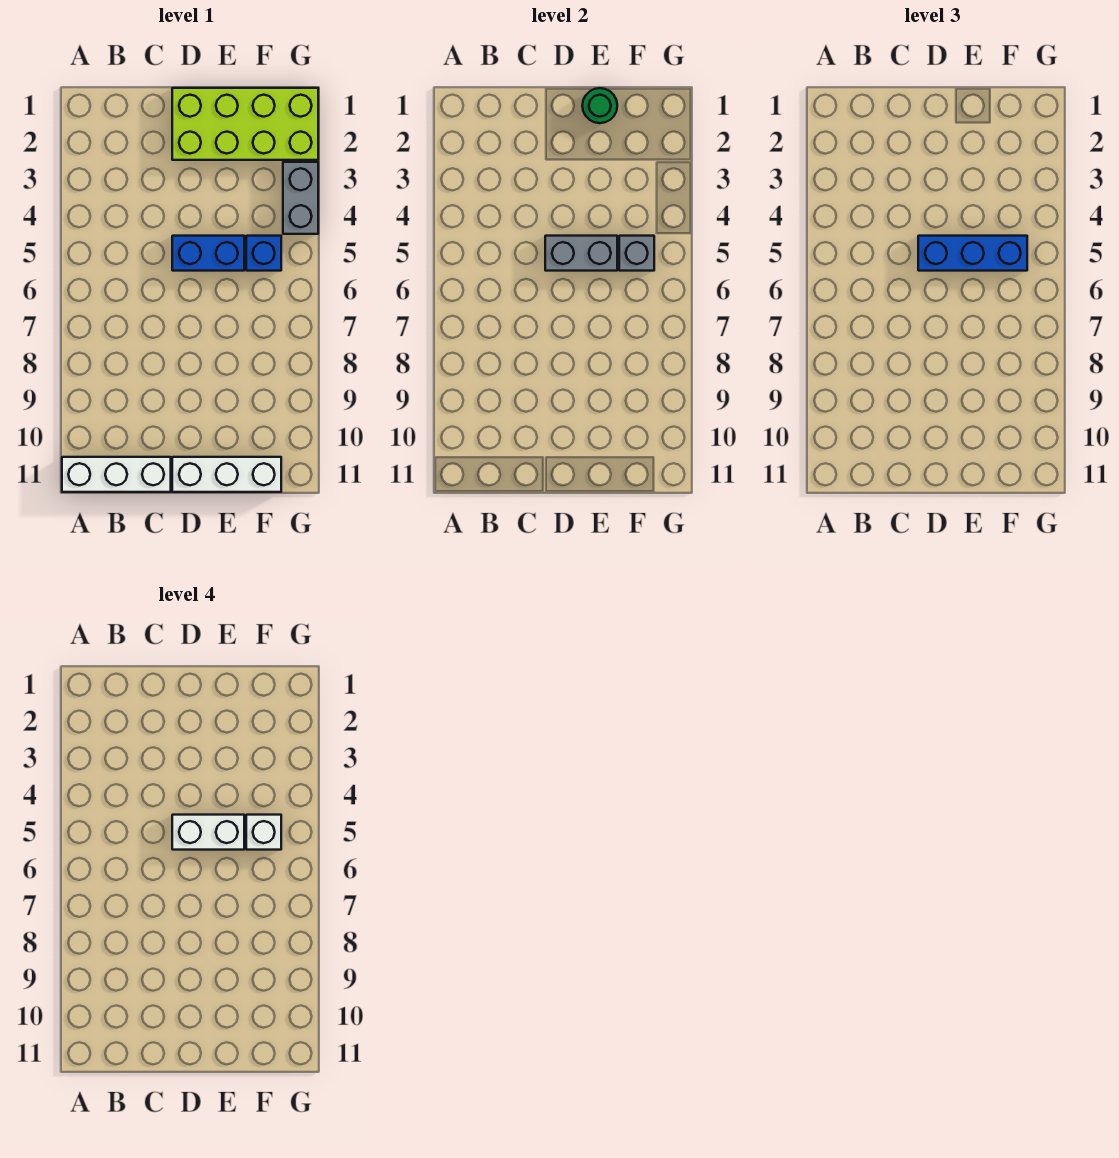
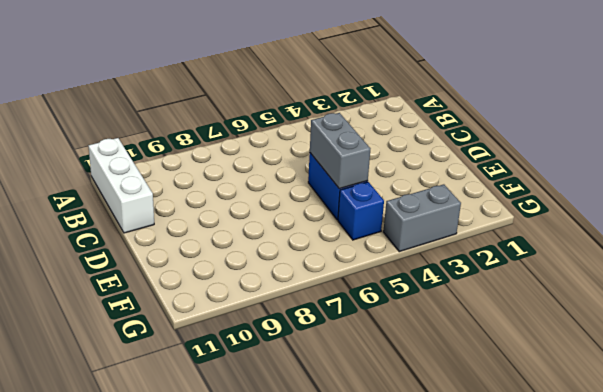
none -> lime brick D1:G2 level 1
none -> white brick D11:F11 level 1
none -> green round brick E1 level 2

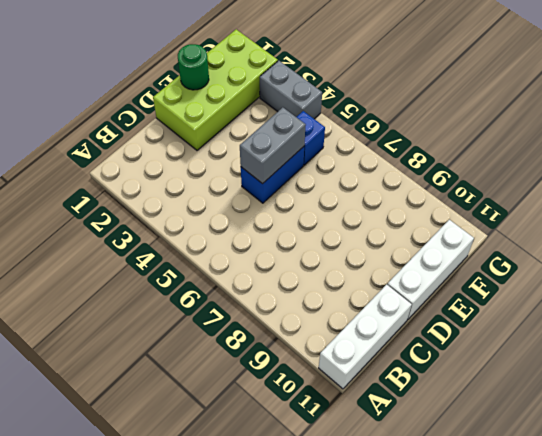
none -> grey brick F5 level 2
none -> blue brick D5:F5 level 3
none -> white brick D5:E5 level 4

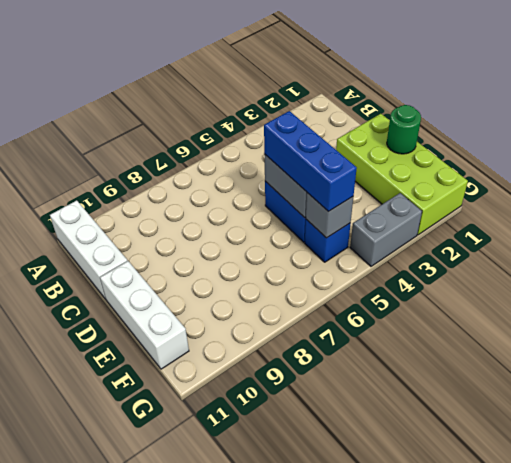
none -> white brick D5:E5 level 4
none -> white brick F5 level 4

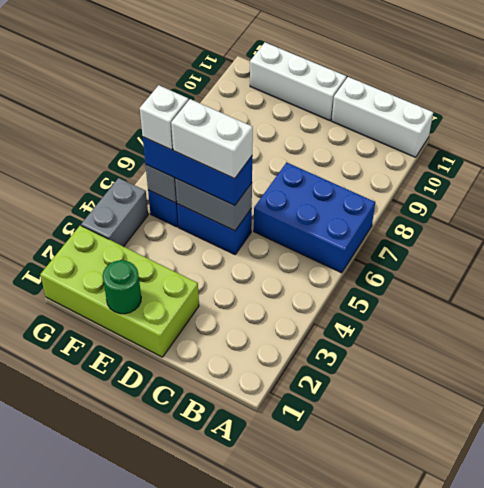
blue brick A6:C7 level 1 -> none

